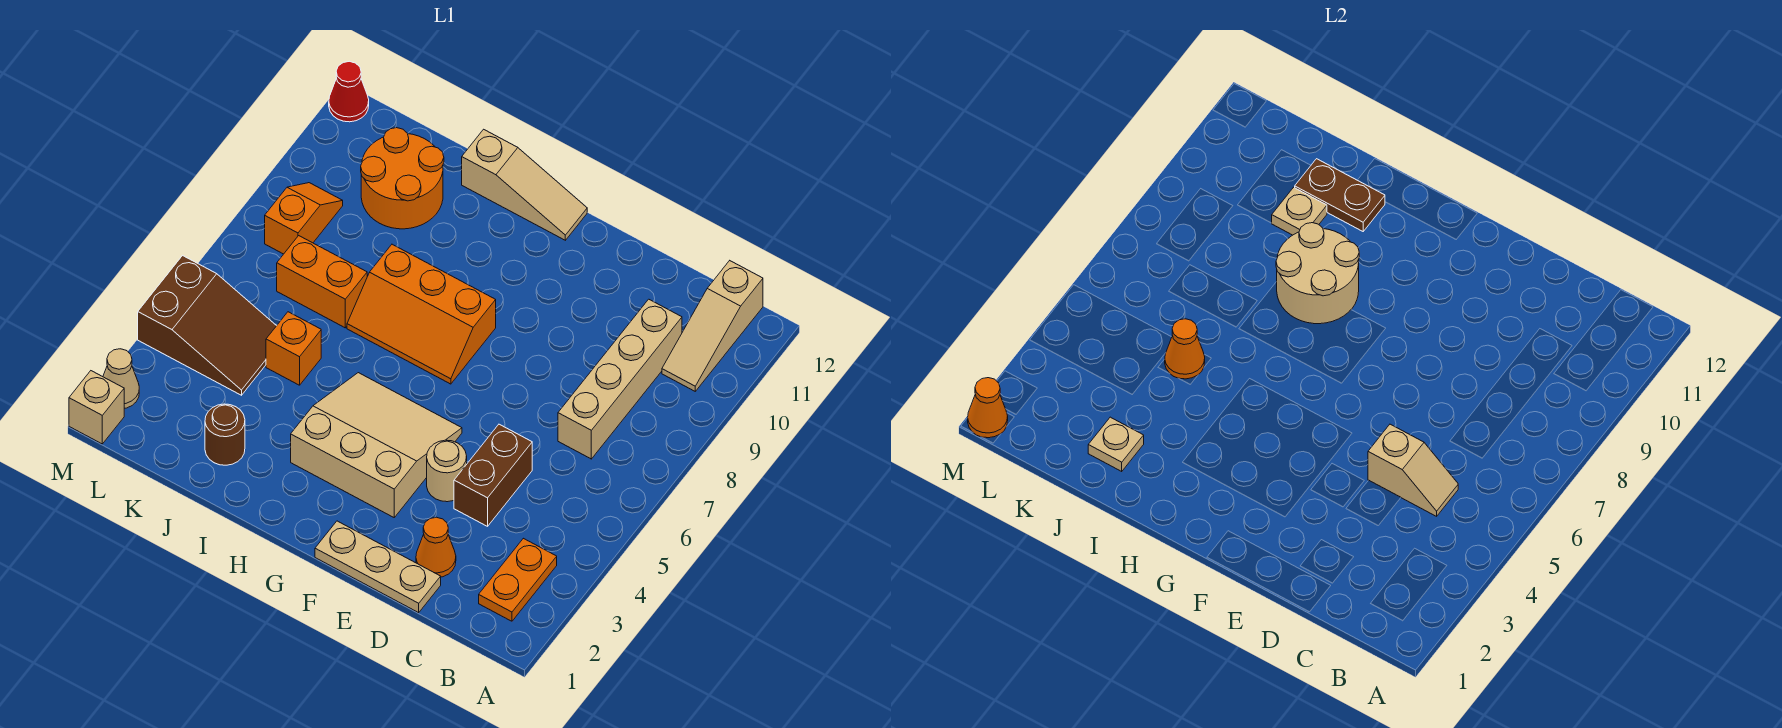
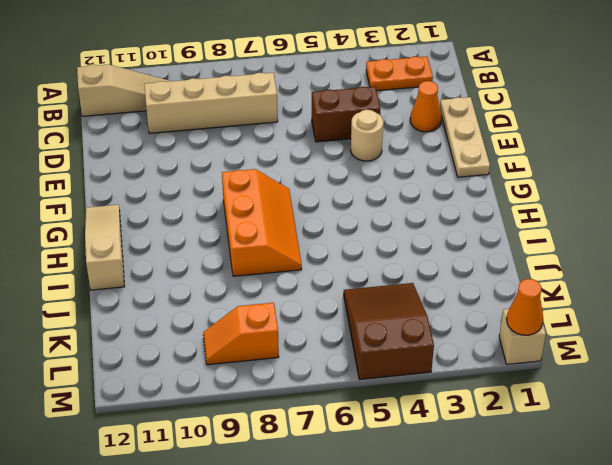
none -> tan slope F3:H5 level 1 top 3
none -> brown round brick J2 level 1
none -> orange brick J5 level 1

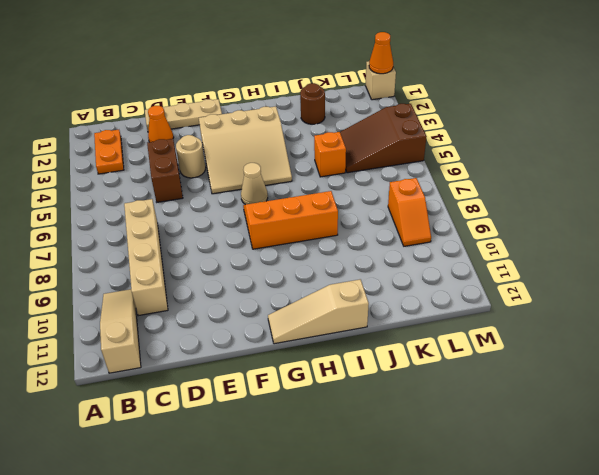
tan cone G6 level 1 -> tan cone M2 level 1
none -> orange brick J7:K7 level 1
none -> orange round brick J10:K11 level 1
none -> red cone M12 level 1

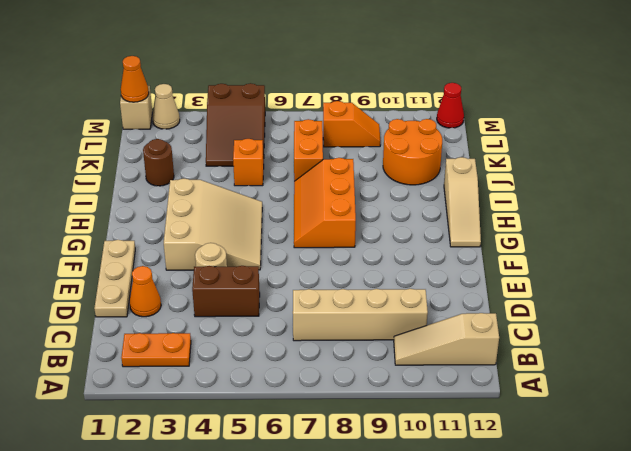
none -> tan slope C5:D5 level 2 top D
none -> tan round brick H8:I9 level 2
none -> brown plate I11:J11 level 2

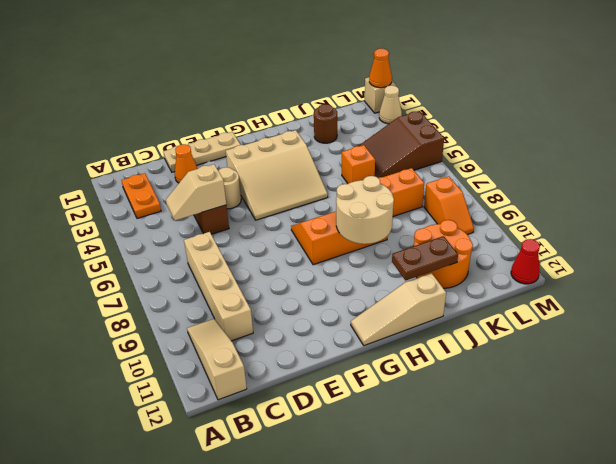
none -> tan plate J2 level 2
none -> orange cone J5 level 2
none -> tan plate J10 level 2

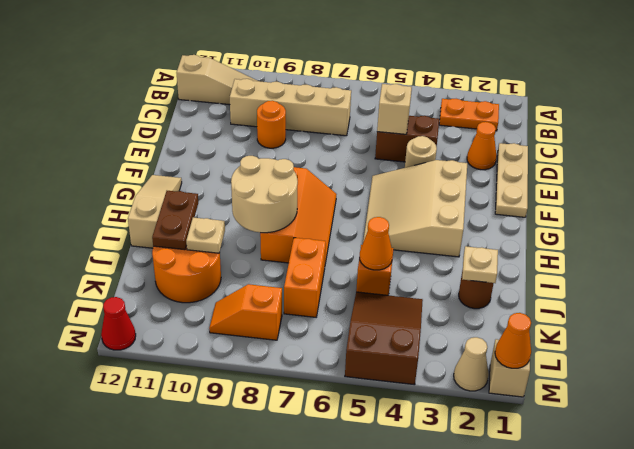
orange round brick D9 level 1 -> none

